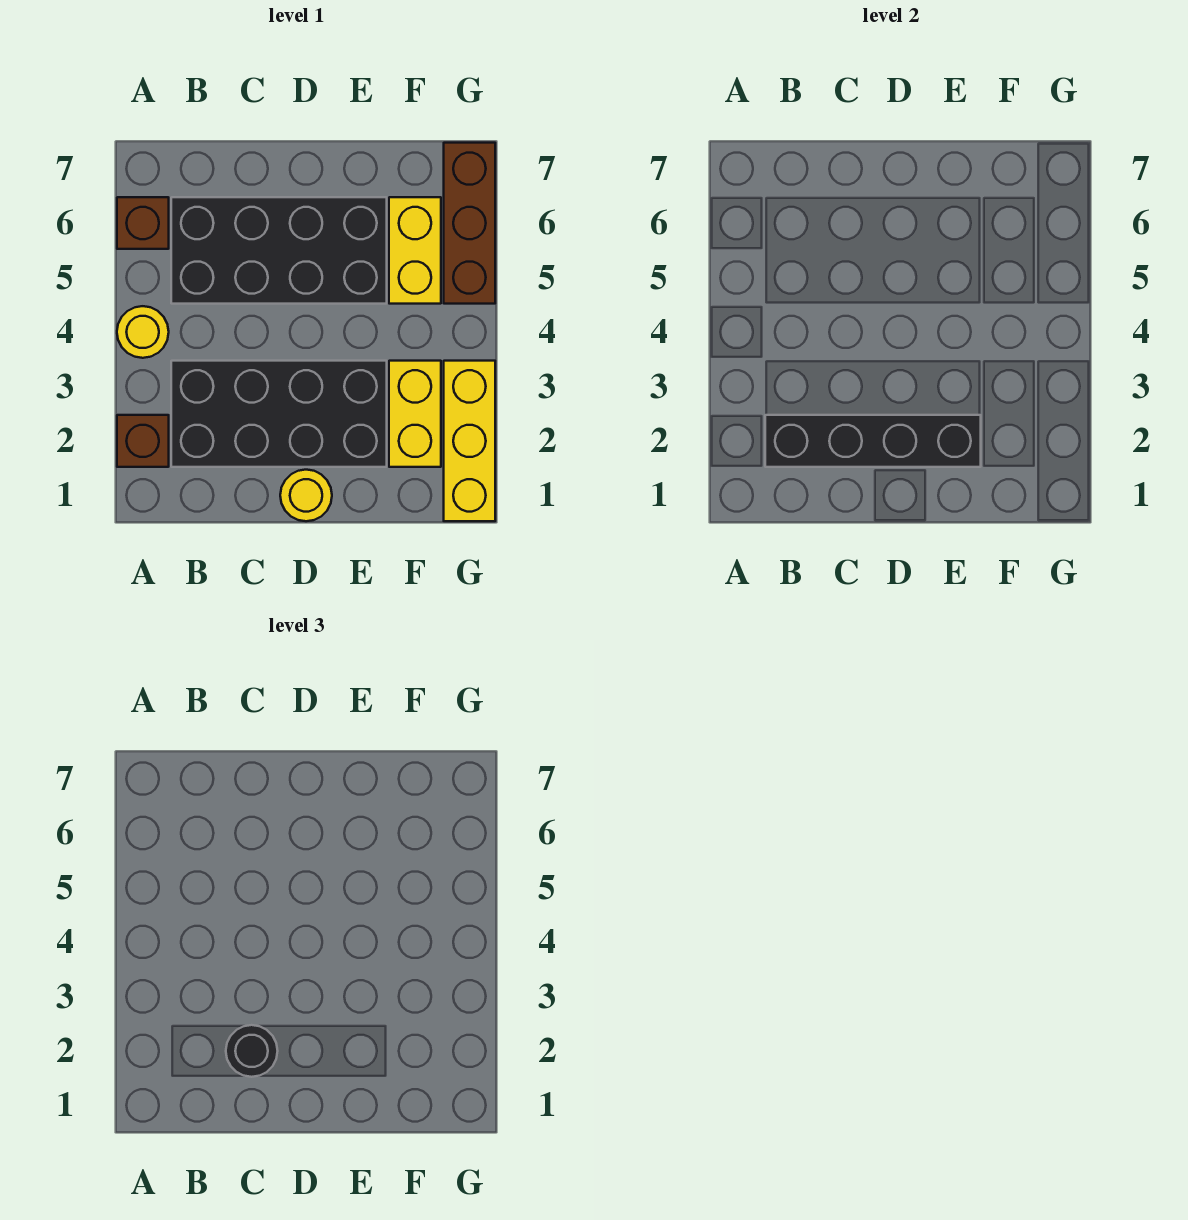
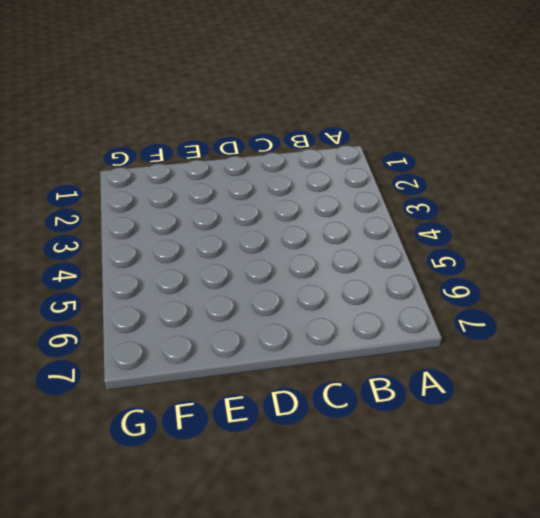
none -> brown brick A2 level 1
none -> yellow round brick A4 level 1
none -> brown brick A6 level 1

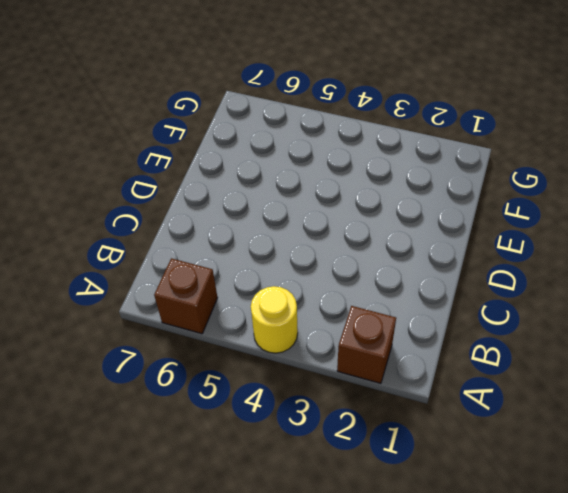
none -> black brick B2:E3 level 1
none -> black brick B5:E6 level 1
none -> yellow round brick D1 level 1

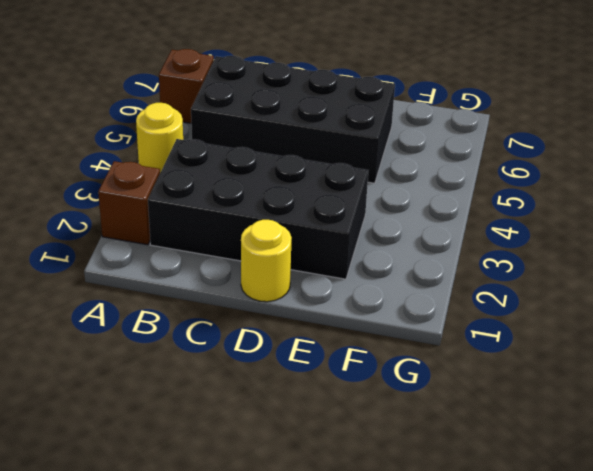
none -> yellow brick F2:F3 level 1
none -> yellow brick F5:F6 level 1
none -> yellow brick G1:G3 level 1

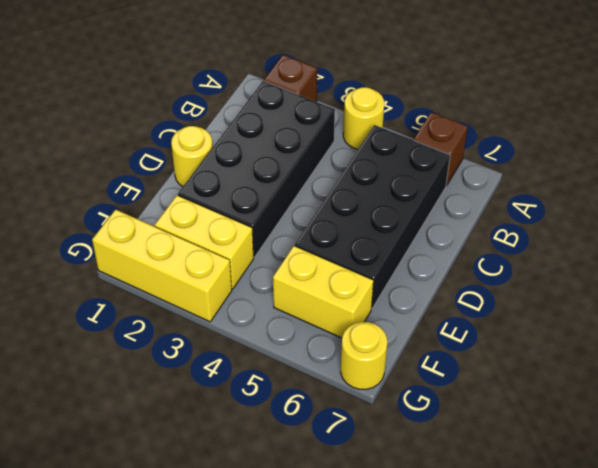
yellow round brick G7 level 1 -> brown brick G5:G7 level 1
none -> black brick B2:E2 level 2
none -> black round brick C2 level 3

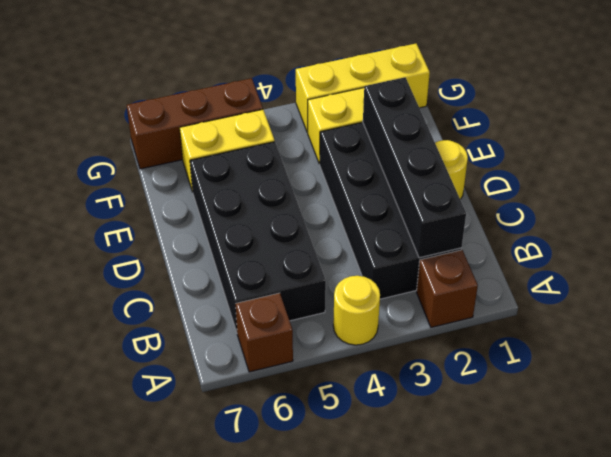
none -> black round brick C2 level 3

